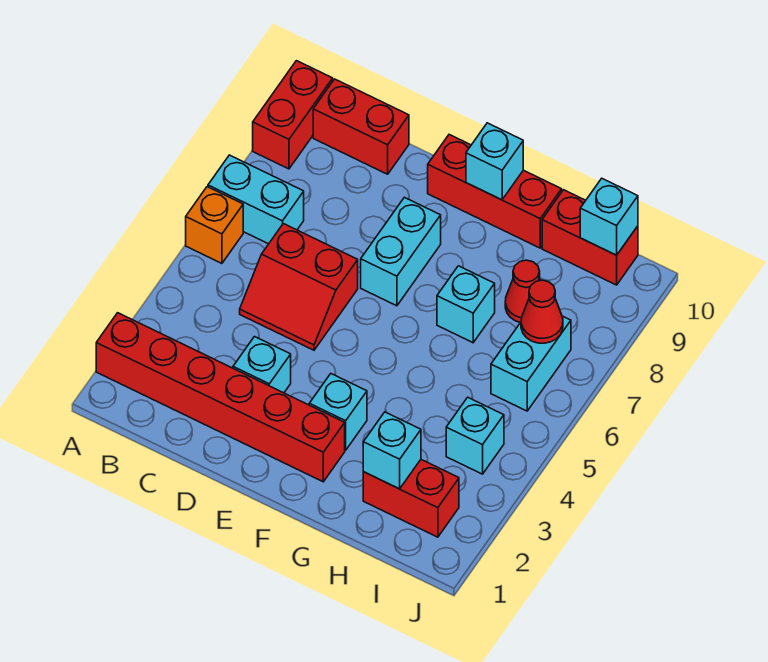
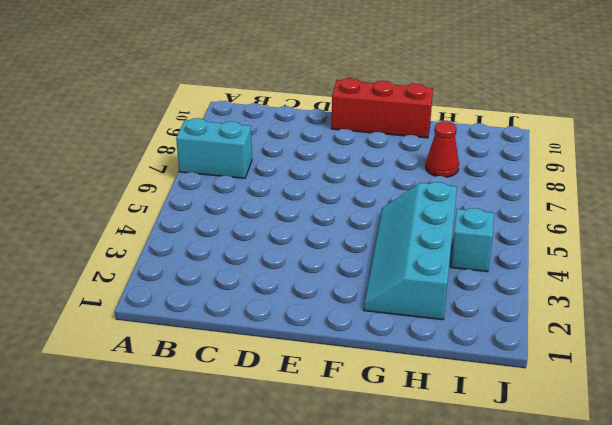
cyan slope G2:H5 level 1 top H -> red brick H2:I2 level 1
none -> red brick A2:F2 level 1
none -> orange brick A6 level 1
none -> red brick A9:A10 level 1

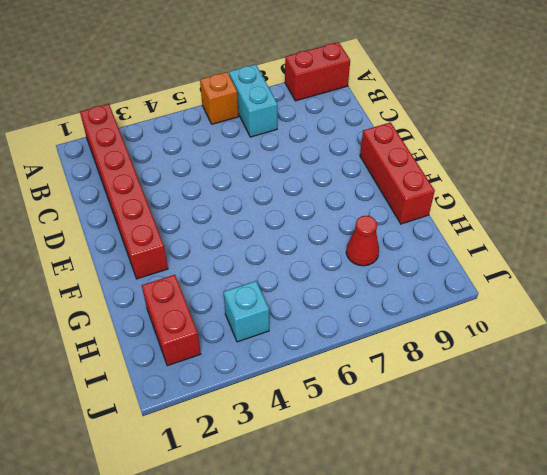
none -> red brick B10:C10 level 1
none -> red slope C5:D6 level 1 top 6
none -> cyan brick D3 level 1

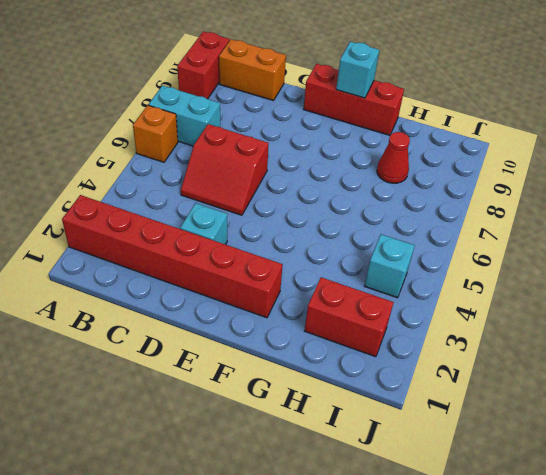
orange brick B10:C10 level 1 -> red brick B10:C10 level 1
none -> cyan brick E7:E8 level 1
none -> cyan brick F3 level 1
none -> cyan brick G7 level 1

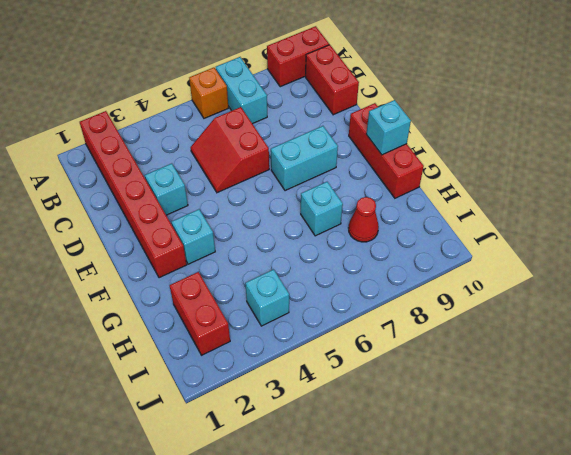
none -> red brick H10:I10 level 1
none -> cyan brick I6:I7 level 1
none -> cyan brick H2 level 2

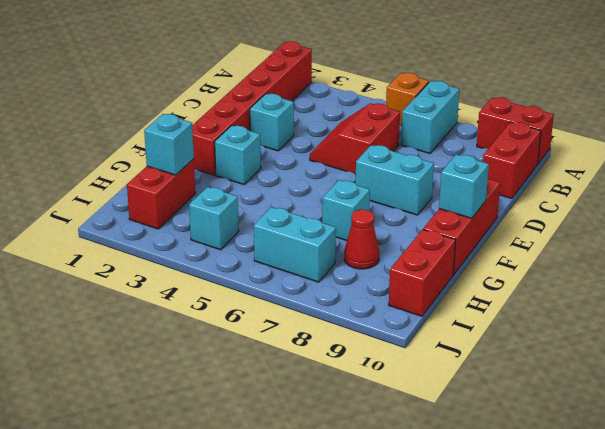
none -> red cone I7 level 2
none -> cyan brick I10 level 2

